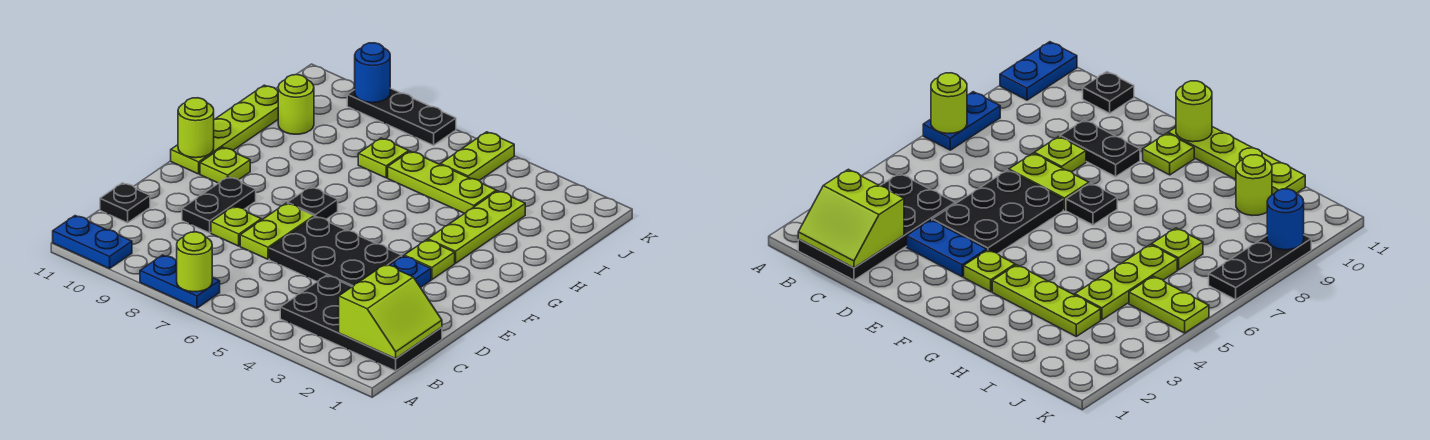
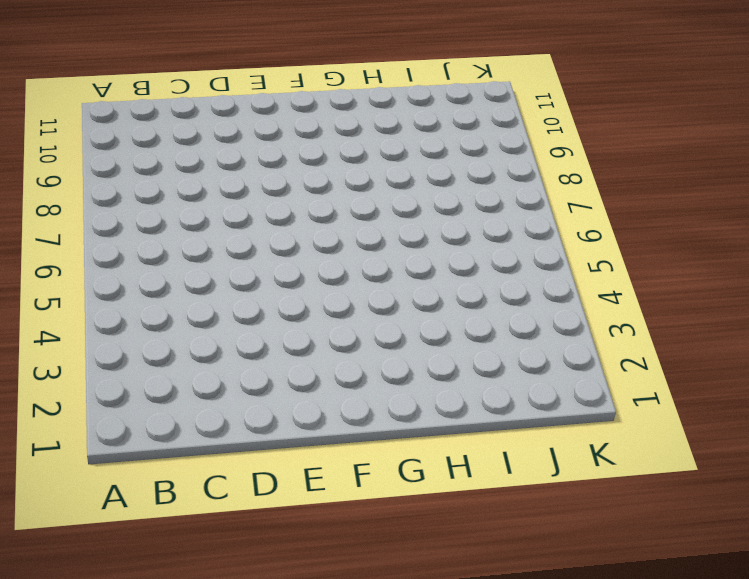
none -> blue plate A7:A8 level 1
none -> blue plate A10:A11 level 1
none -> black plate B1:C4 level 1

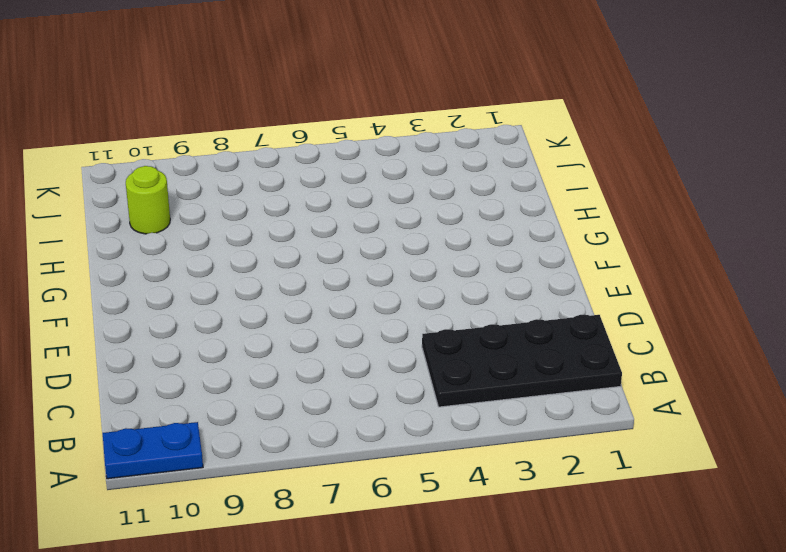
none -> blue plate A7:A8 level 1
none -> black plate C11 level 1
none -> blue plate D3:E3 level 1

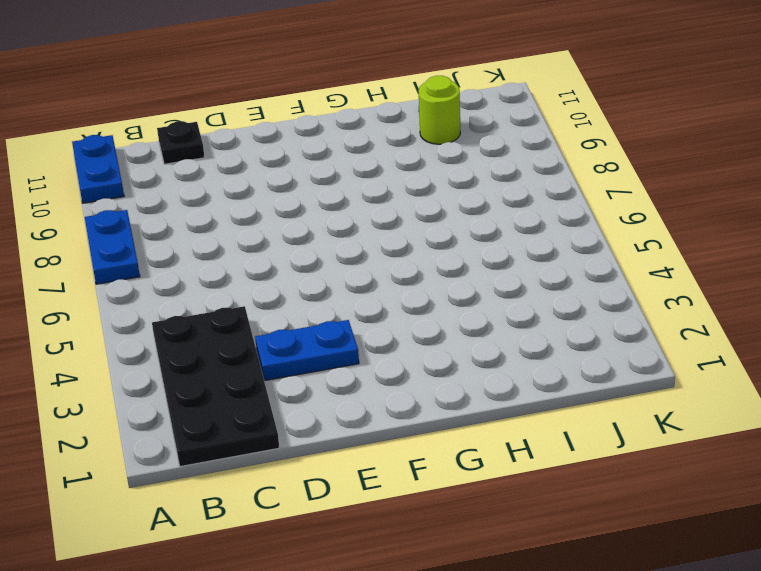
none -> black plate D4:E6 level 1
none -> lime plate D7:E7 level 1
none -> lime plate D8 level 1

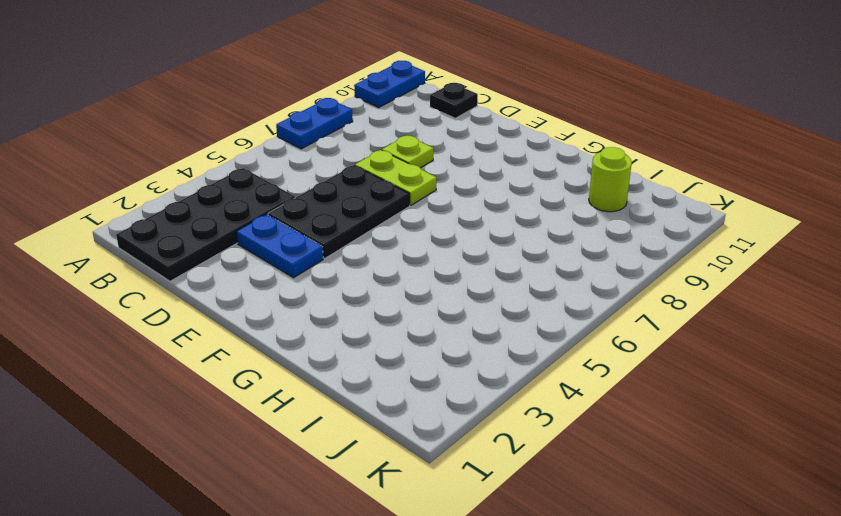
none -> black plate D9:E9 level 1
none -> lime plate F3 level 1
none -> black plate F7 level 1

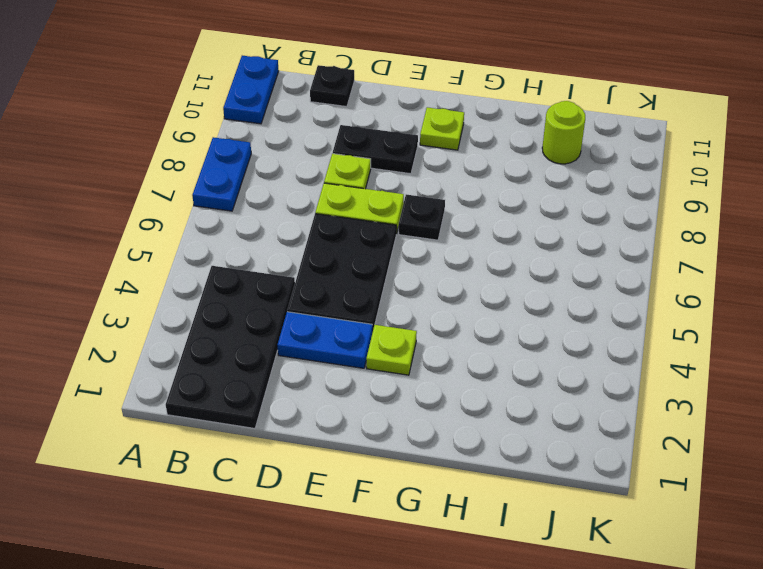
none -> lime plate F11:I11 level 1
none -> lime plate G3:I3 level 1
none -> lime plate I4:I6 level 1

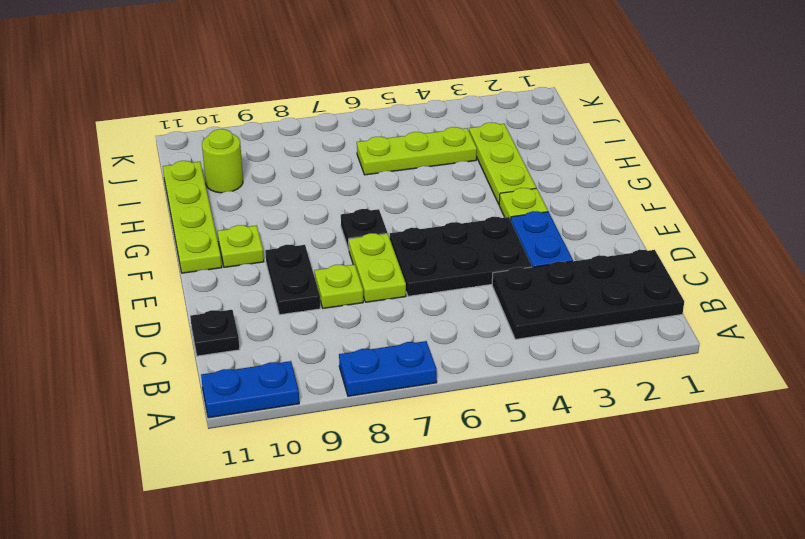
none -> lime plate I7 level 1
none -> lime plate J5:K5 level 1
none -> black plate K7:K9 level 1

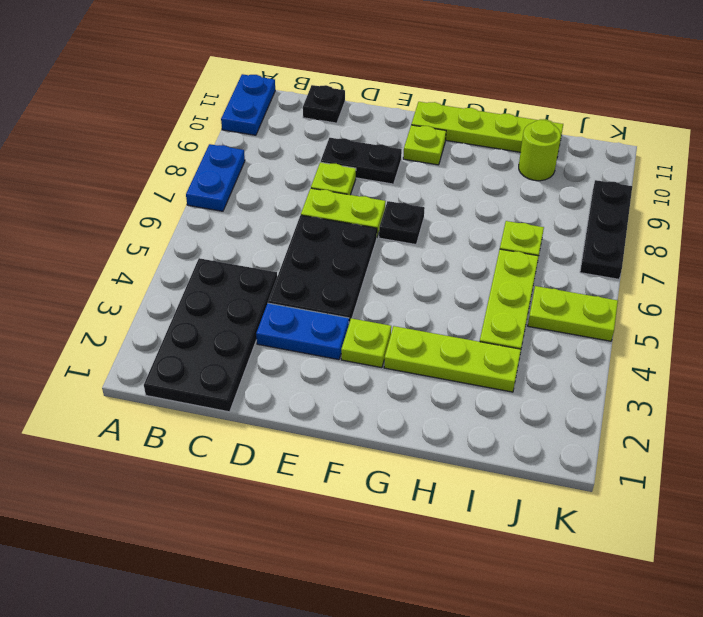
none -> lime round brick A7 level 2
none -> lime slope B1:C2 level 2 top 2
none -> lime round brick F11 level 2

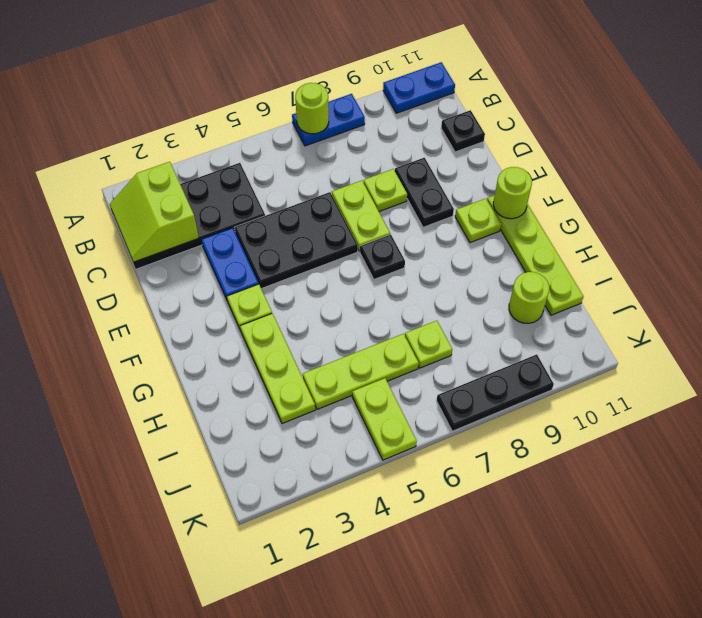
none -> blue round brick K9 level 2

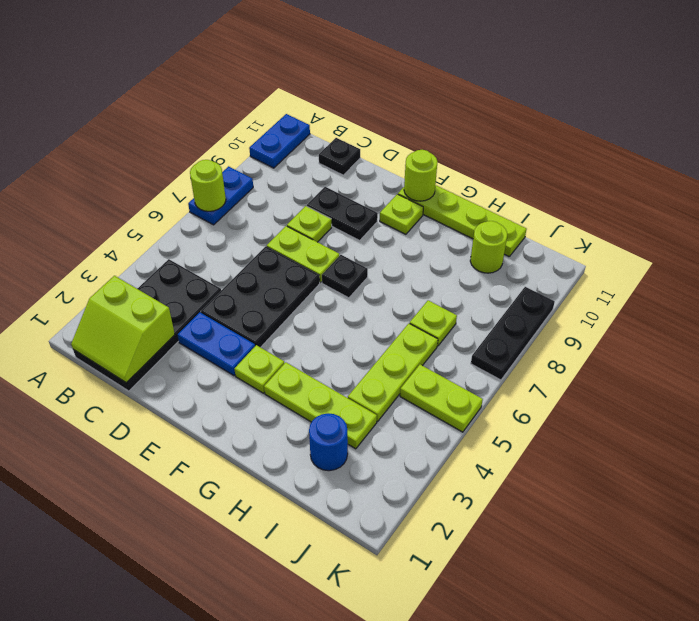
blue round brick I2 level 1 -> blue round brick K9 level 2

